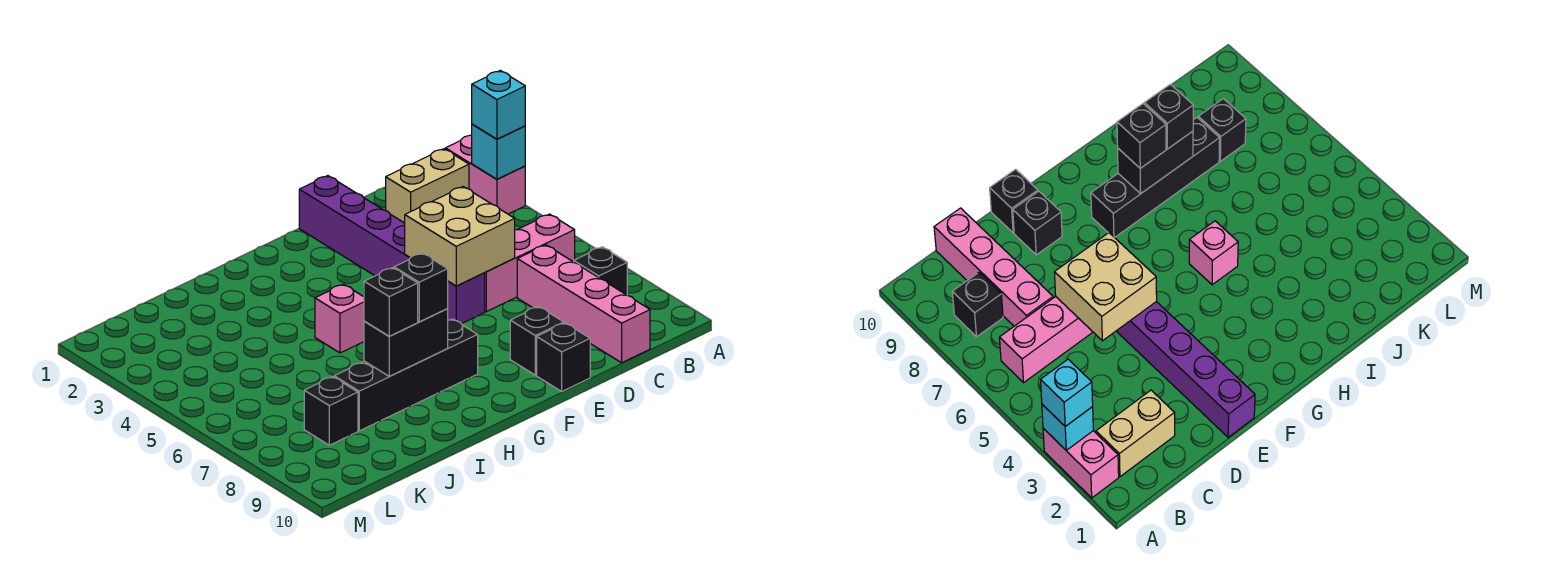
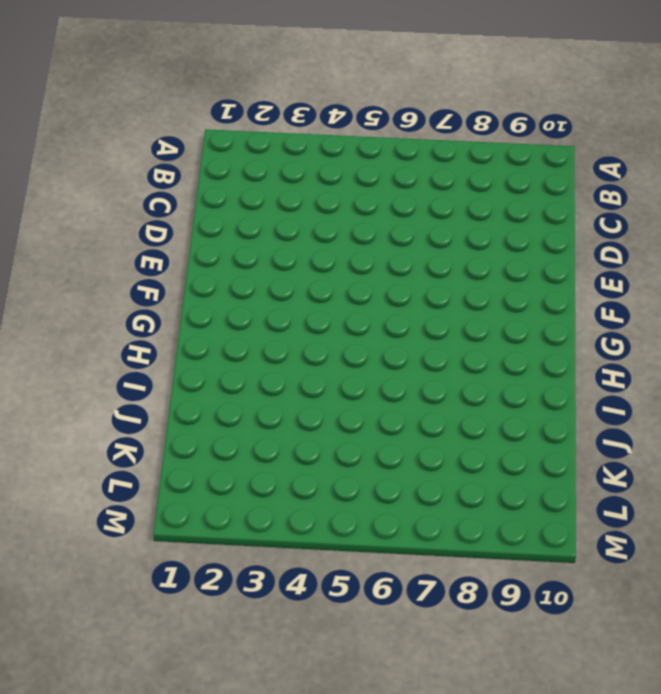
none -> pink brick A2:A3 level 1
none -> tan brick B2:C2 level 1
none -> pink brick B6:D6 level 1

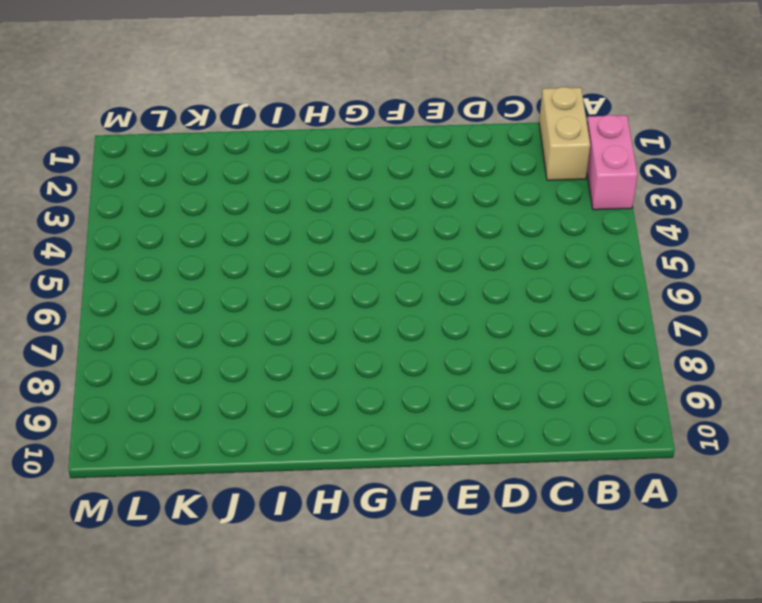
tan brick B1:B2 level 1 -> tan brick B2:C2 level 1
none -> pink brick B6:D6 level 1
none -> black brick B8 level 1
none -> pink brick C7:C10 level 1

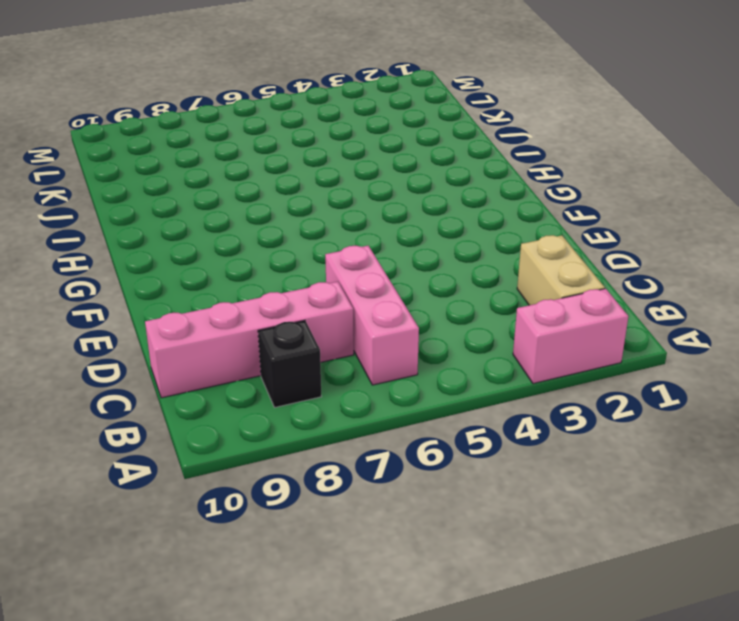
none -> purple brick E1:E6 level 1
none -> black brick E9 level 1
none -> black brick E10 level 1

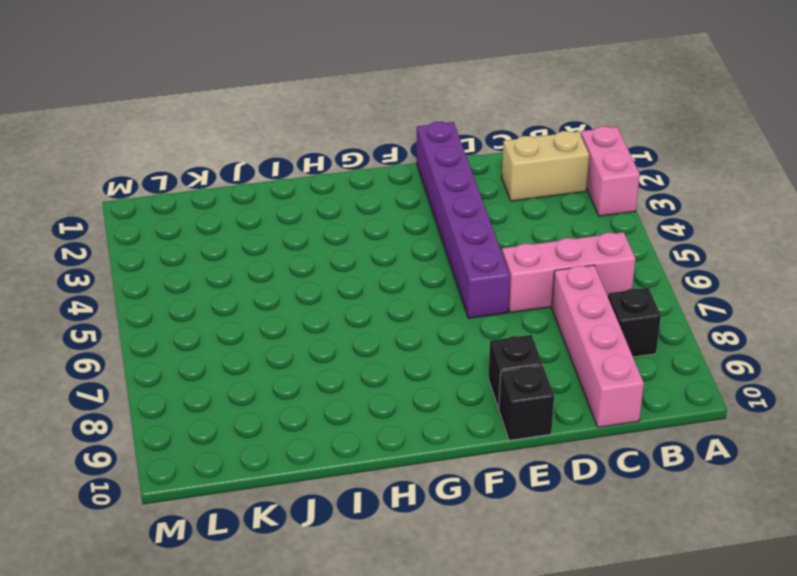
none -> black brick G8:J8 level 1
none -> pink brick H5 level 1
none -> black brick K8 level 1

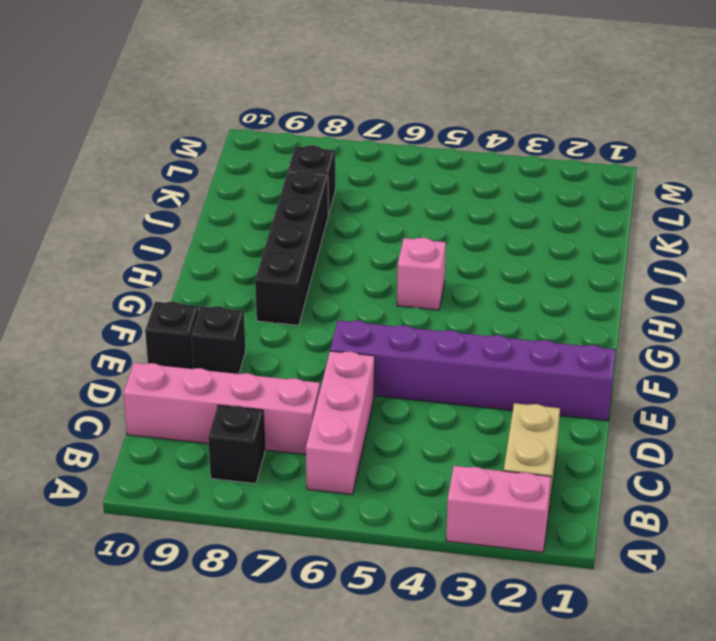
none -> cyan brick A3 level 2
none -> tan brick D5:E6 level 2
none -> black brick H8:I8 level 2

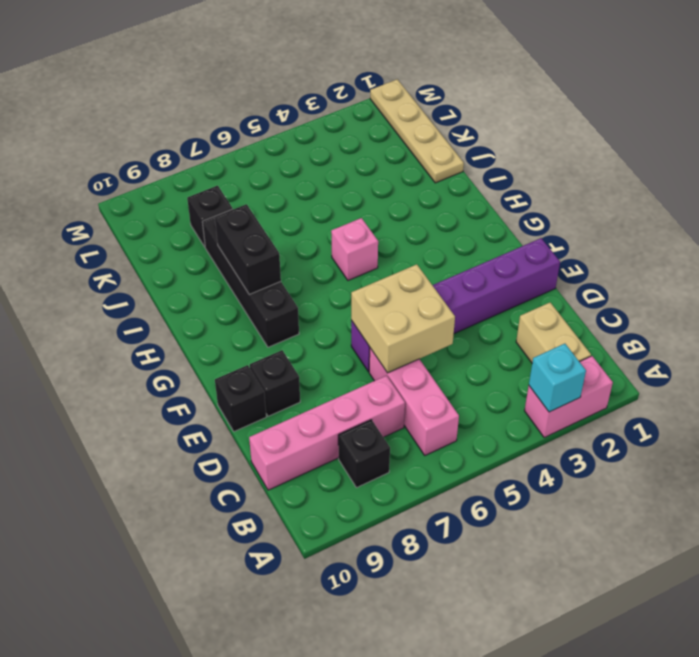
tan plate J1:M1 level 1 -> none
none -> cyan brick A3 level 3
none -> black brick H8 level 3
none -> black brick I8 level 3

